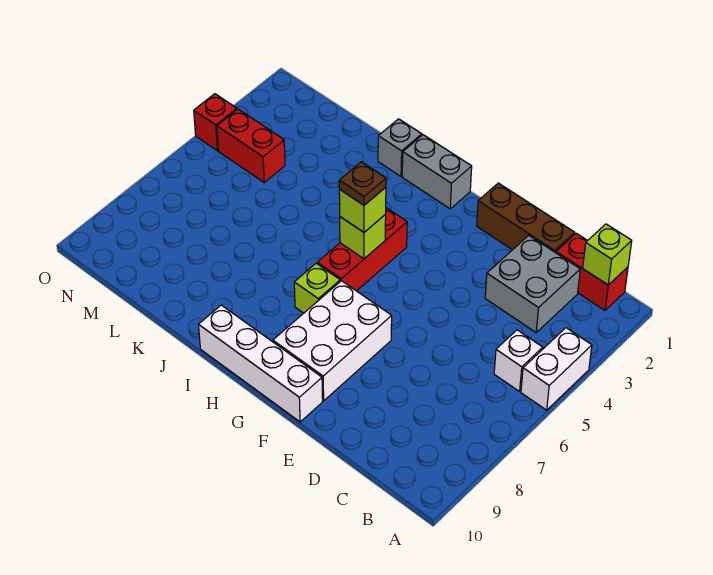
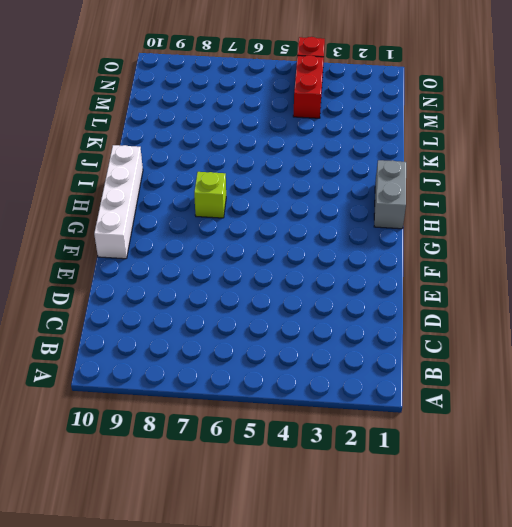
none -> white brick A4:A5 level 1
none -> red brick B1:C1 level 1
none -> white brick B5 level 1

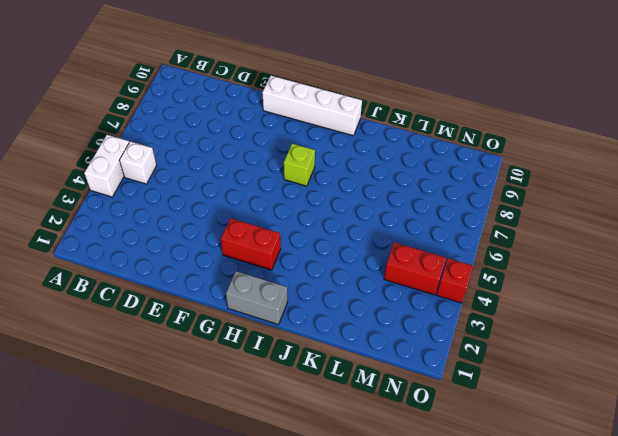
red brick G3:H3 level 1 -> red brick B1:C1 level 1
none -> grey brick C2:D3 level 1
none -> brown brick D1:F1 level 1
none -> white brick F7:G9 level 1

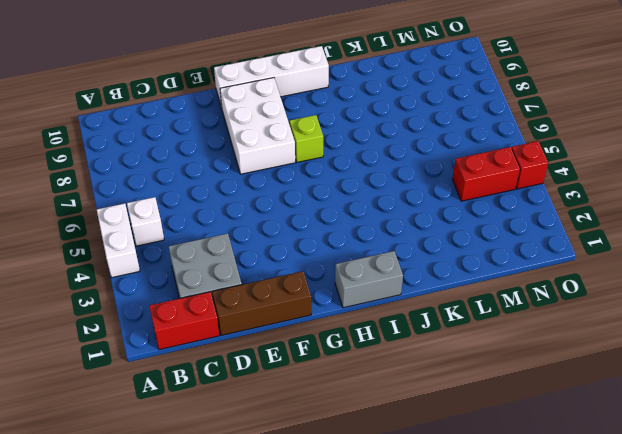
none -> red brick H4:H6 level 1
none -> grey brick J1 level 1
none -> lime brick B1 level 2

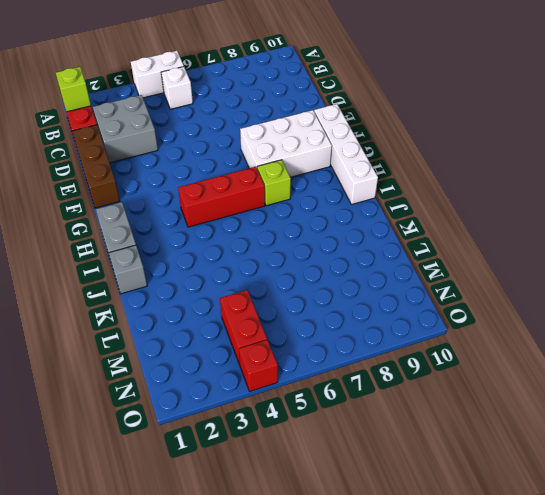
none -> lime brick H5 level 2
none -> lime brick H5 level 3
none -> brown plate H5 level 4

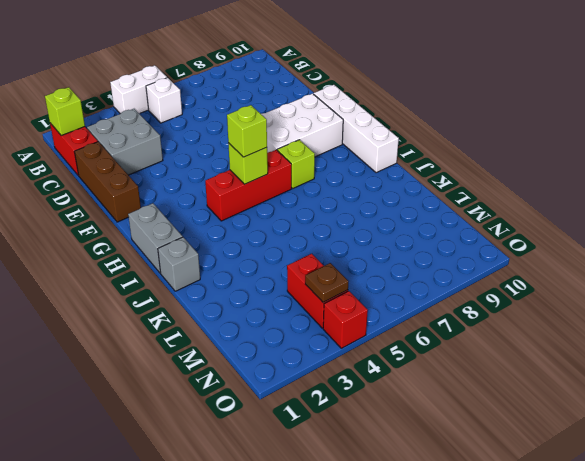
brown plate N4 level 2 -> brown plate H5 level 4

